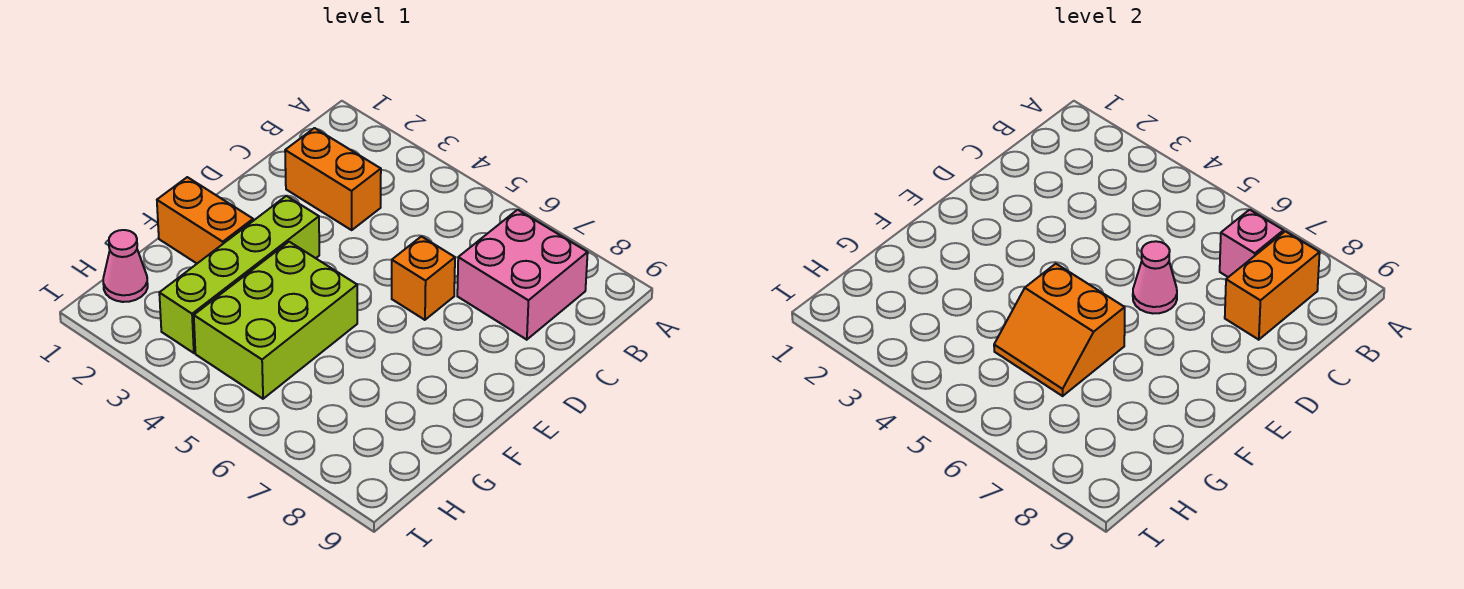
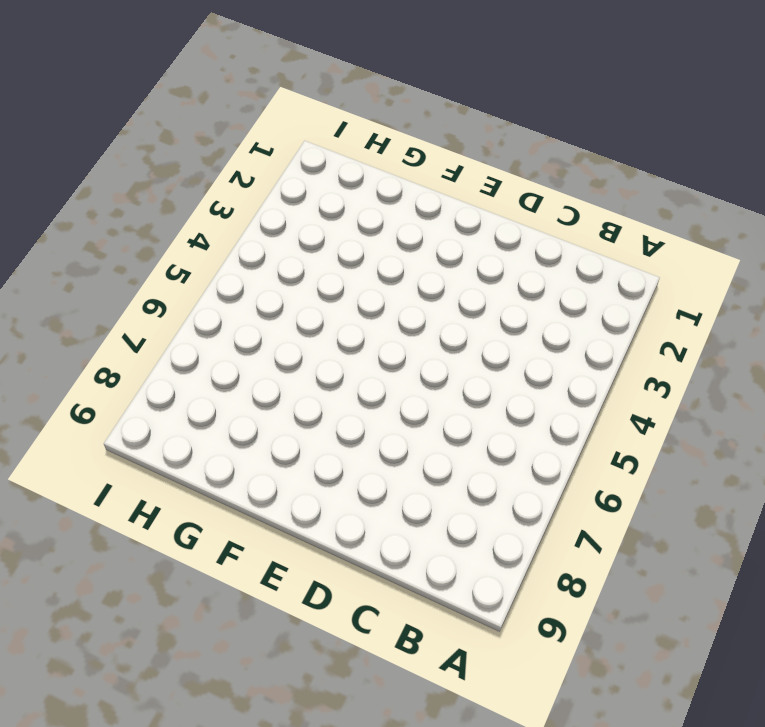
none -> pink brick B7:C8 level 1
none -> orange brick C2:C3 level 1

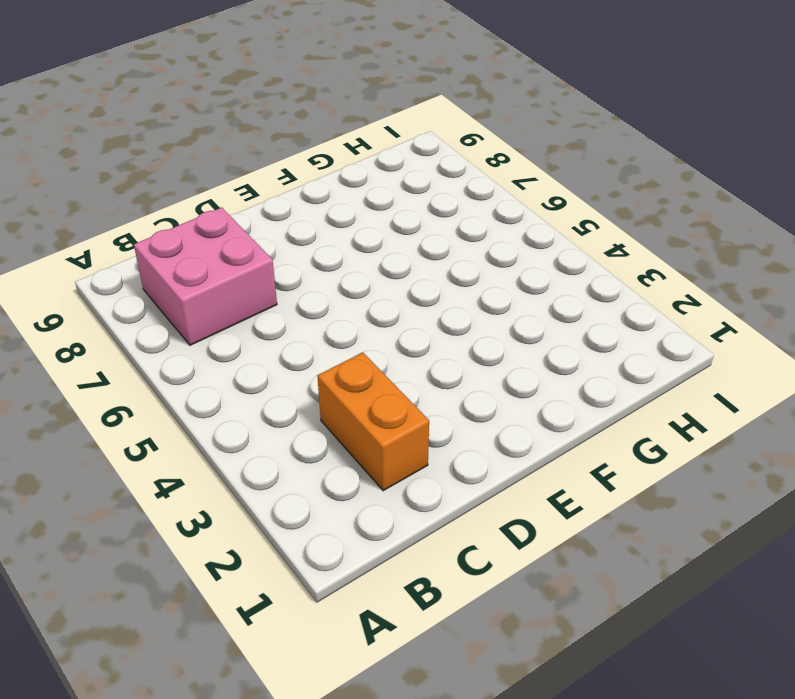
none -> orange brick D6 level 1
none -> lime brick E3:H3 level 1

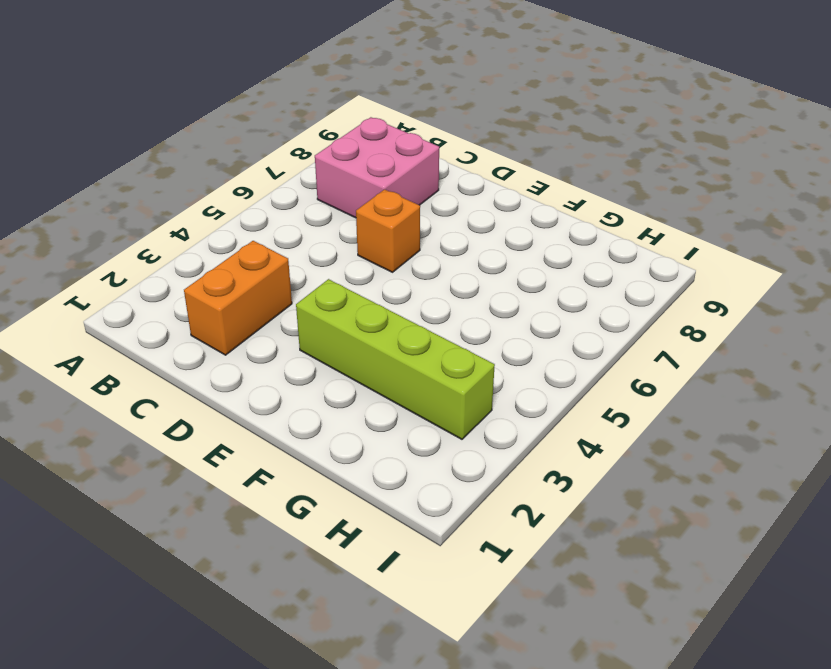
none -> orange brick F1:F2 level 1
none -> lime brick F4:H5 level 1

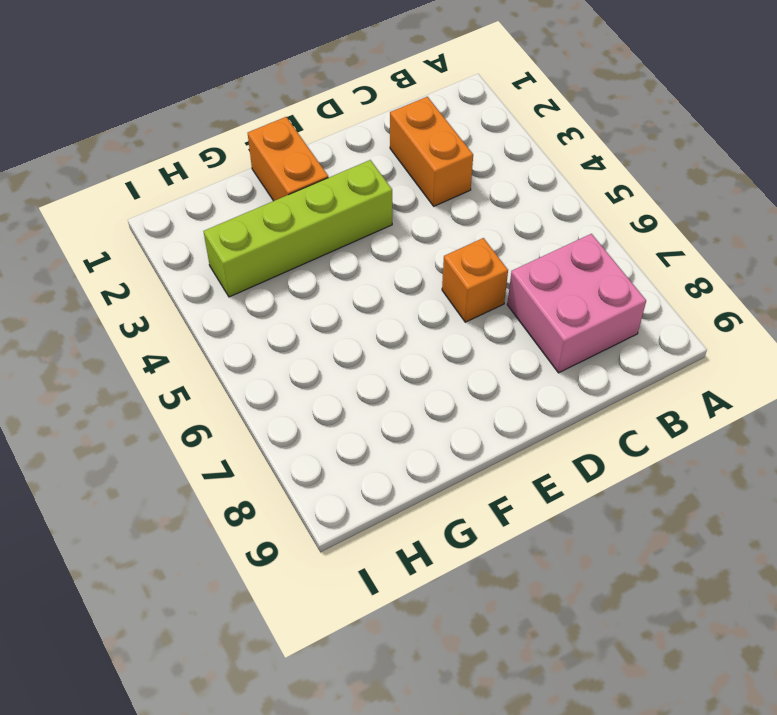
none -> lime brick F4:H5 level 1
none -> pink cone H1 level 1

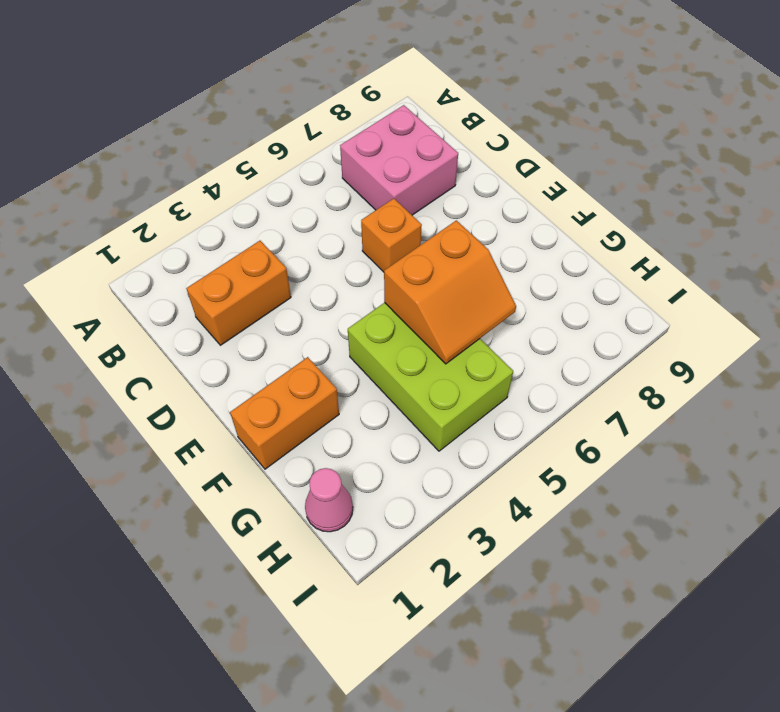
none -> lime brick E3:H3 level 1
none -> pink brick B7 level 2

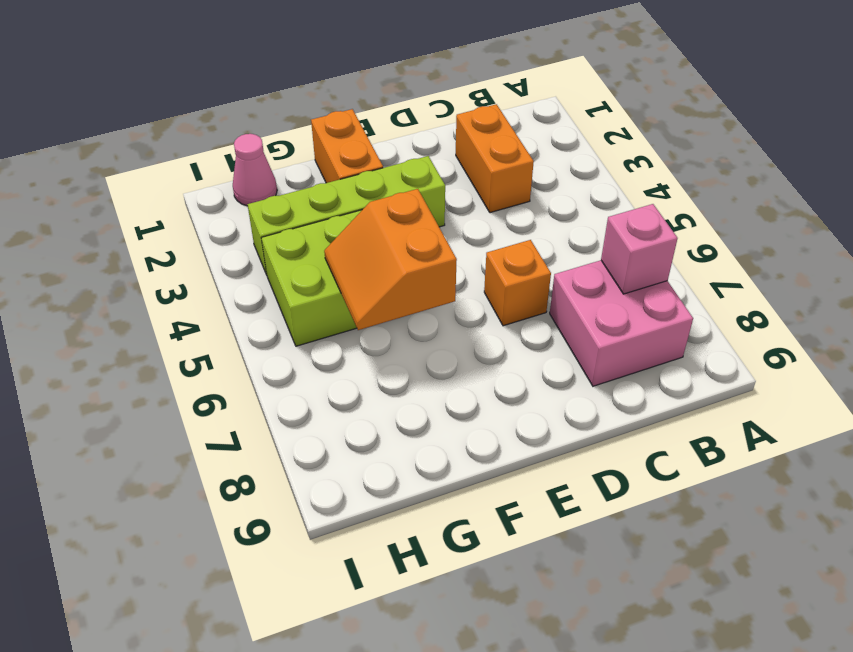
none -> orange brick B8:C8 level 2
none -> pink cone D6 level 2

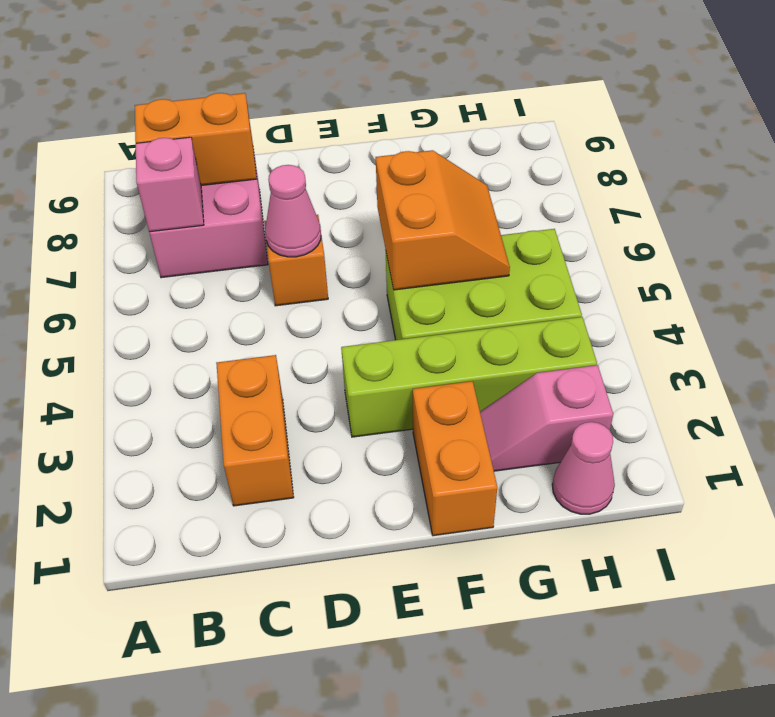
pink slope G2:H2 level 1 top H -> none

